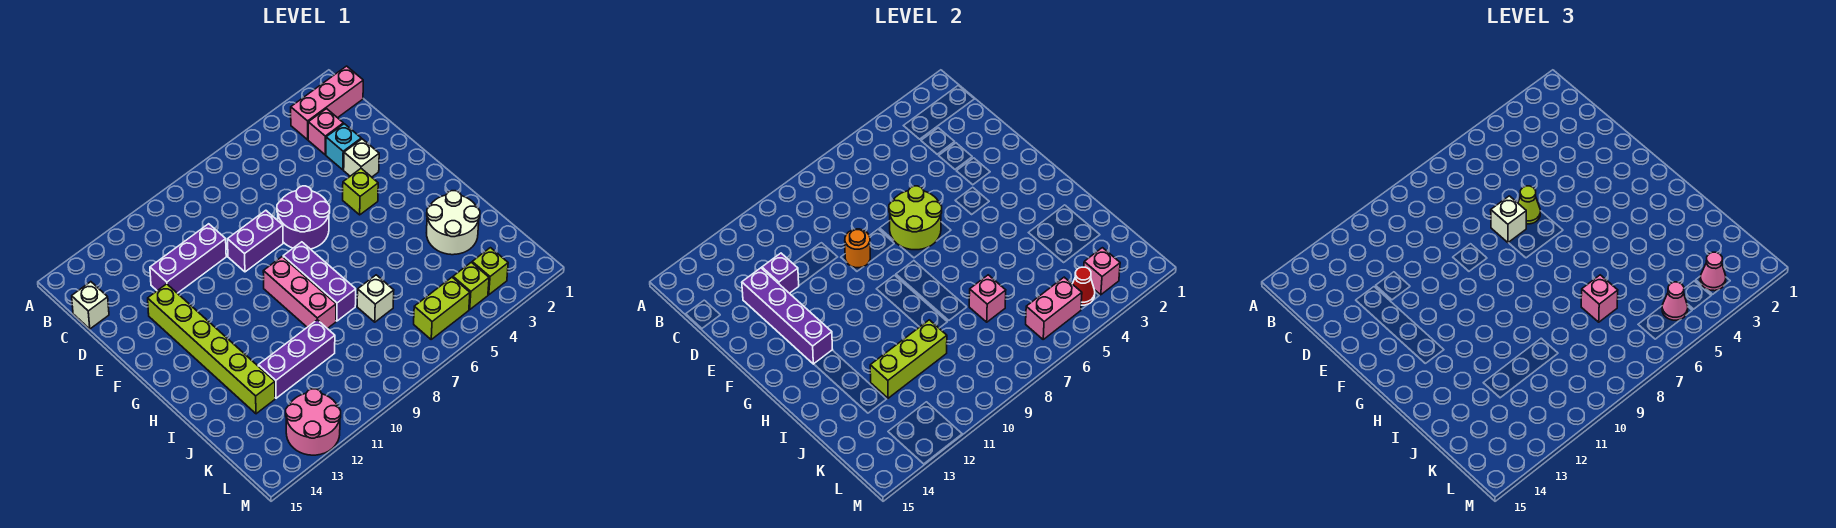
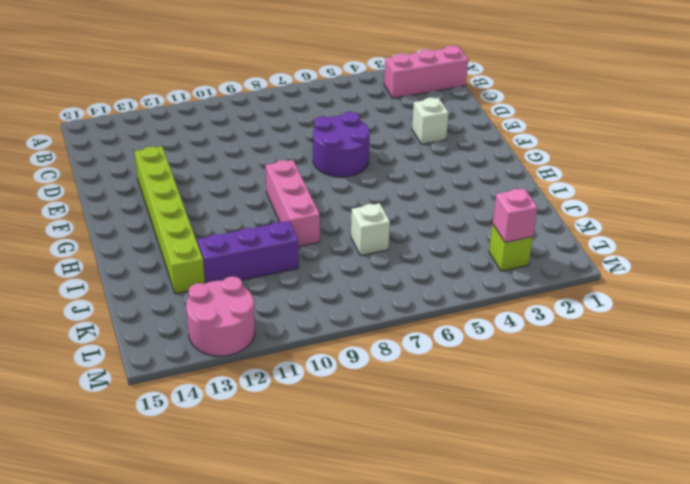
none -> pink brick C3 level 1
none -> white brick C15 level 1
none -> cyan brick D3 level 1
none -> purple brick D10:D12 level 1

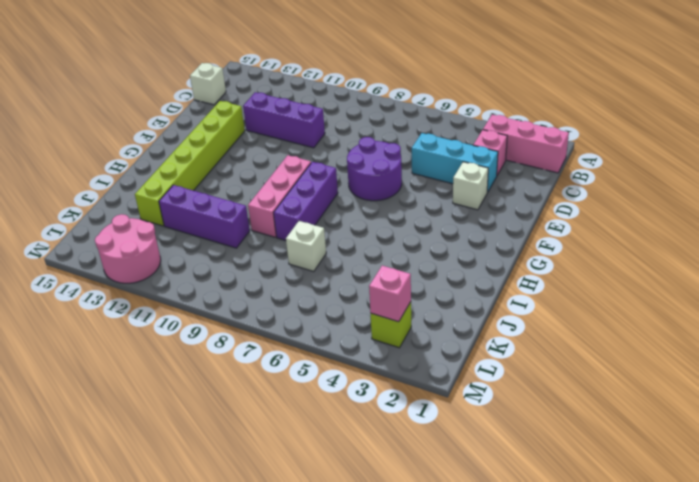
cyan brick D3:D5 level 1 -> cyan brick D3 level 1
none -> purple brick E8:E9 level 1
none -> lime brick F4 level 1
none -> white round brick I2:J3 level 1
none -> lime brick L4 level 1

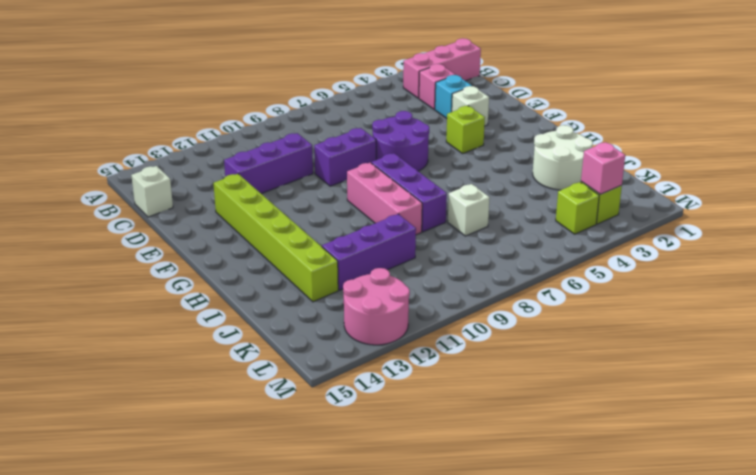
none -> lime brick L5:L6 level 1
none -> purple brick D12 level 2
none -> purple brick D13:G13 level 2
none -> lime round brick E6:F7 level 2

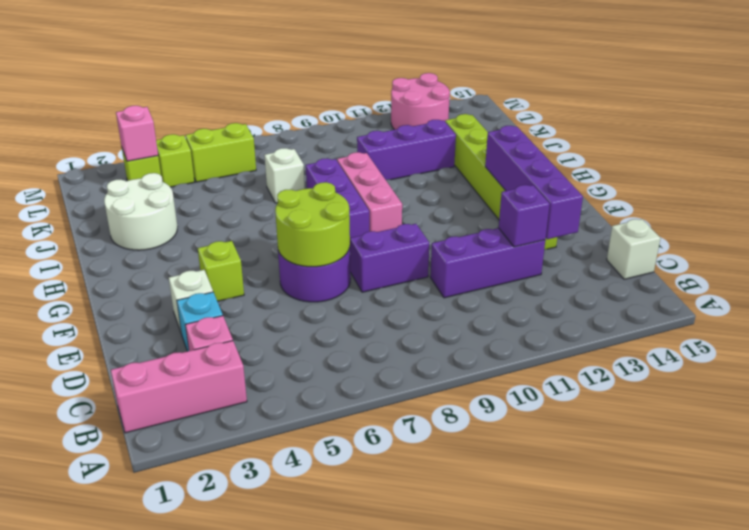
none -> orange round brick E9 level 2
none -> pink brick J7 level 2
none -> lime brick J10:J12 level 2
none -> red cone L4 level 2

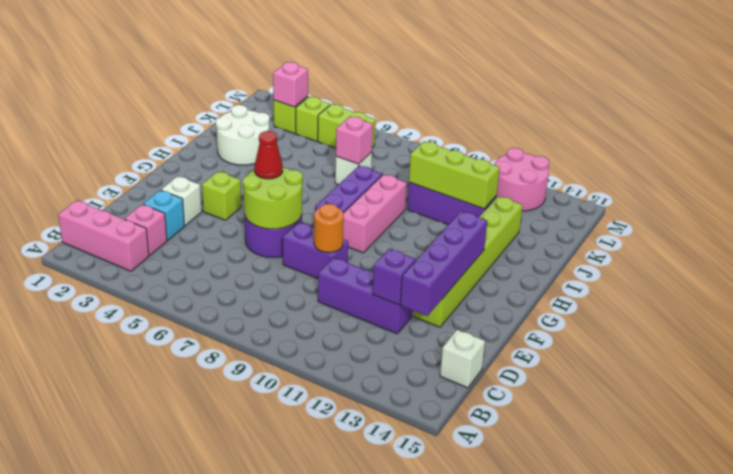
red cone F6 level 3 -> red cone L4 level 2
none -> pink brick L5:L6 level 2
none -> lime cone E6 level 3
none -> white brick E7 level 3
none -> pink brick J7 level 3

